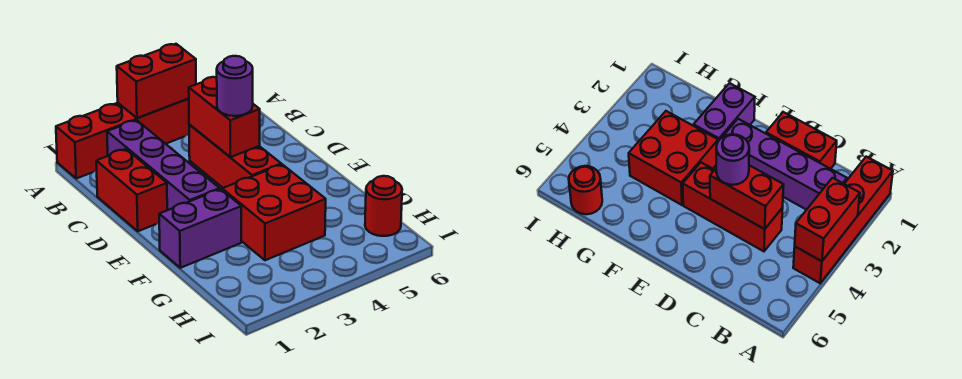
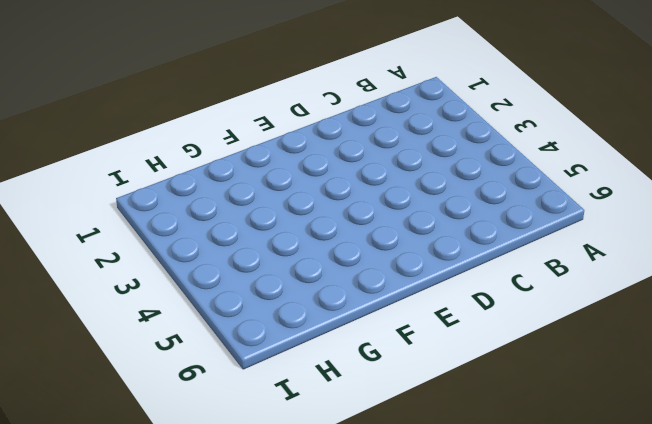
none -> red brick A1:A4 level 1
none -> purple brick B2:E2 level 1

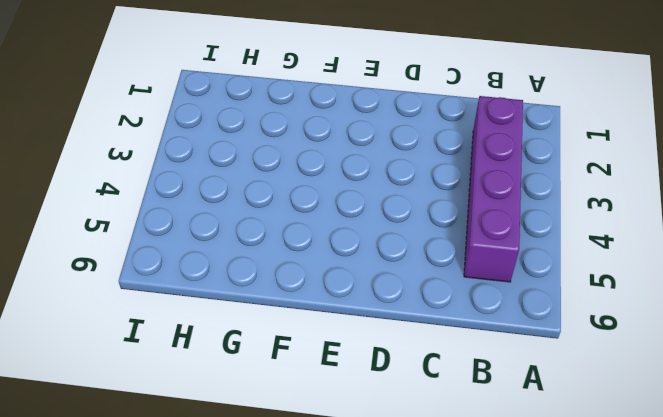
purple brick B2:B5 level 1 -> purple brick B2:E2 level 1
none -> red brick A1:A4 level 1
none -> red brick C1:D1 level 1

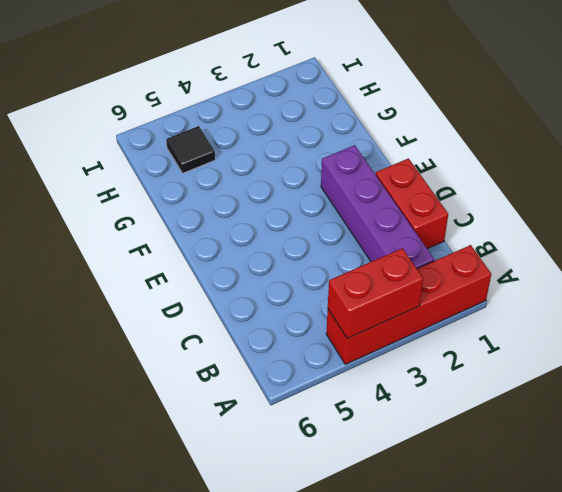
black tile H5 level 1 -> none
none -> red brick C4:E4 level 1
none -> purple brick F1:F2 level 1

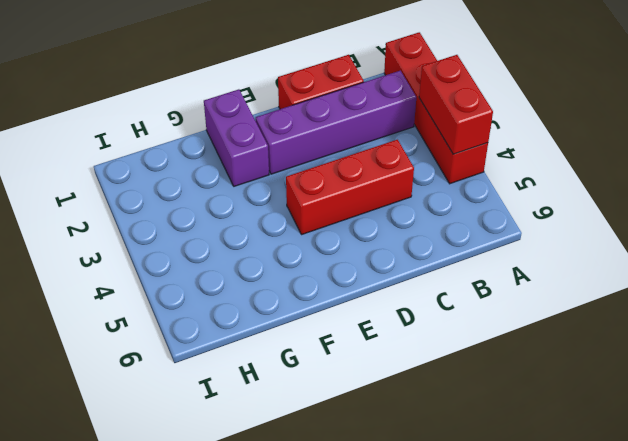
none -> red brick F3:G4 level 1
none -> red round brick H6 level 1

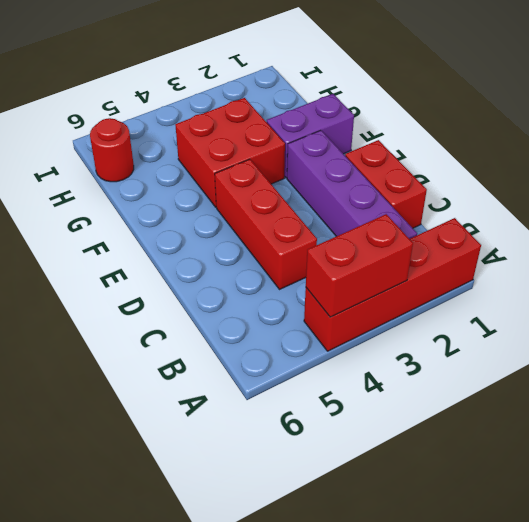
none -> red brick C4:D4 level 2
none -> purple round brick D4 level 3

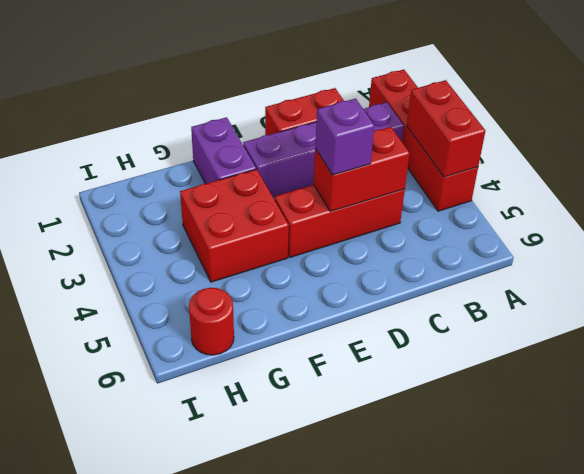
purple brick D4 level 3 -> purple round brick D4 level 3

